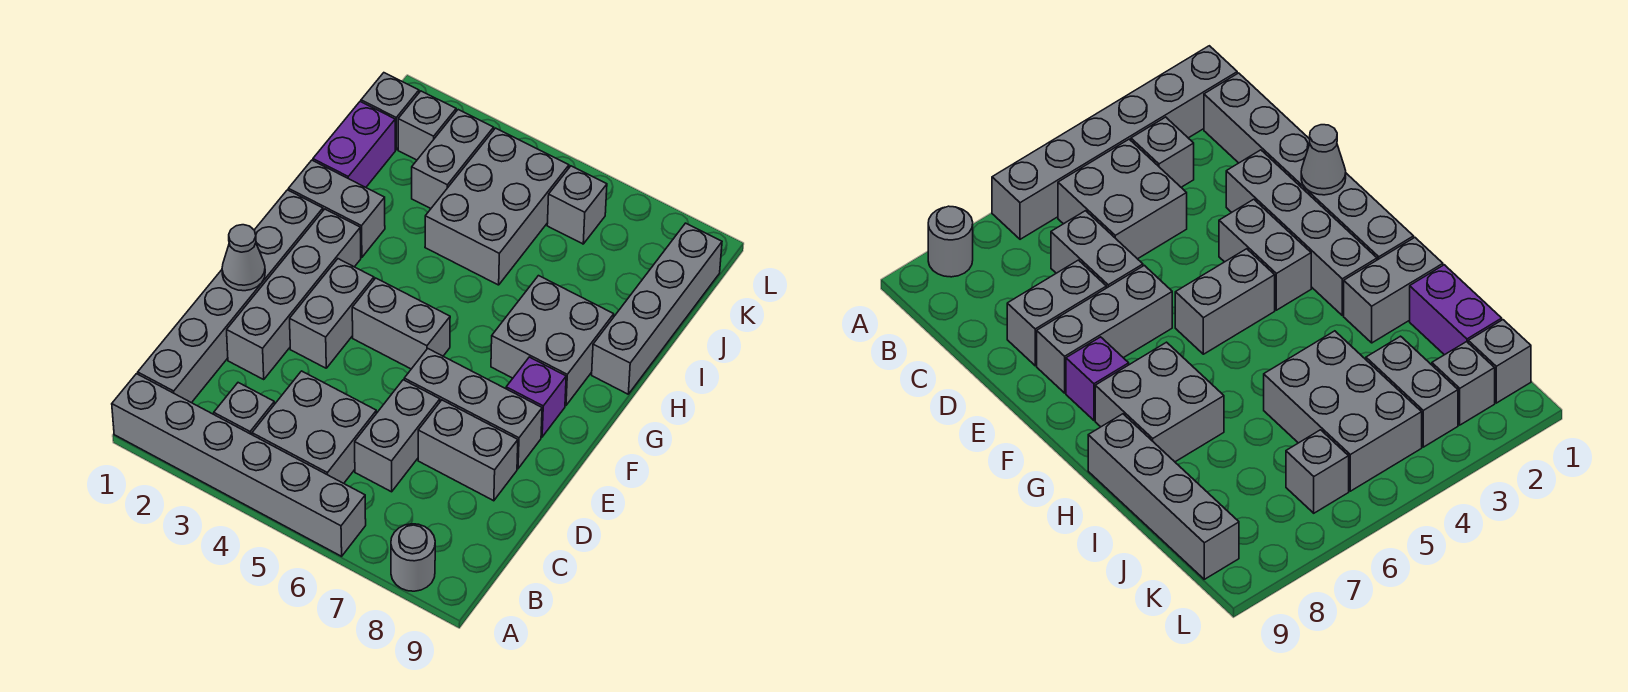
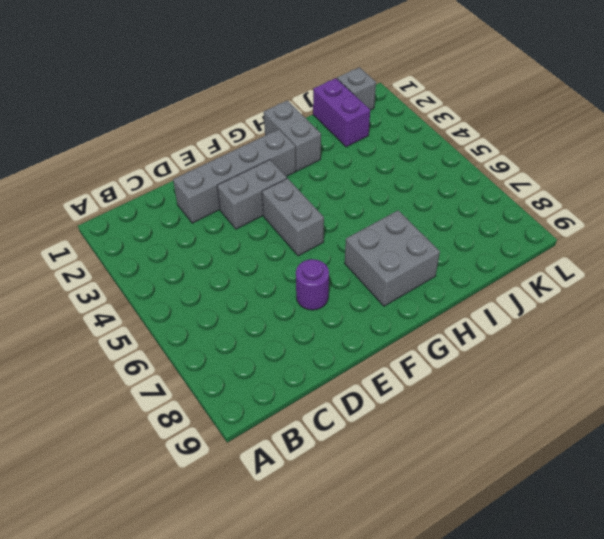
purple round brick E7 level 1 -> grey brick E6:E8 level 1
purple brick J1:J2 level 1 -> purple brick I1:J1 level 1
none -> grey brick A1:A6 level 1
none -> grey round brick A8 level 1
none -> grey brick B1:G1 level 1

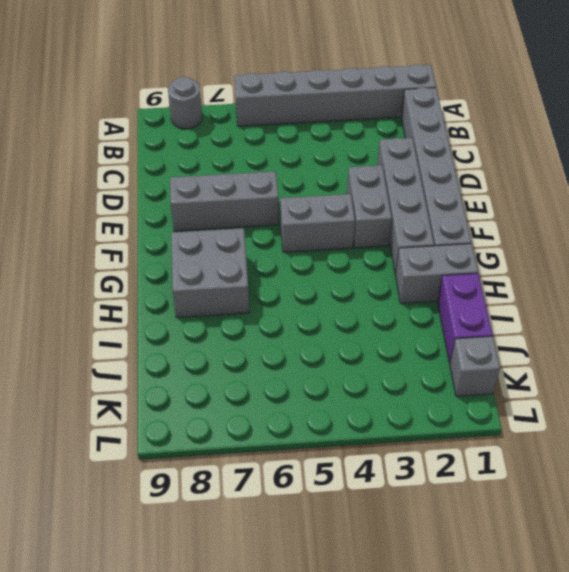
none -> grey brick B3 level 1
none -> grey brick B4:C5 level 1
none -> grey brick C6:D6 level 1

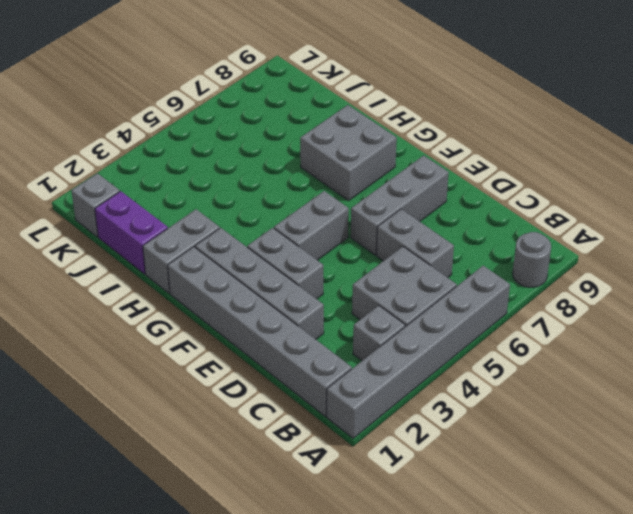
none -> grey brick D7:D8 level 1
none -> purple brick F8 level 1
none -> grey brick H9:K9 level 1

